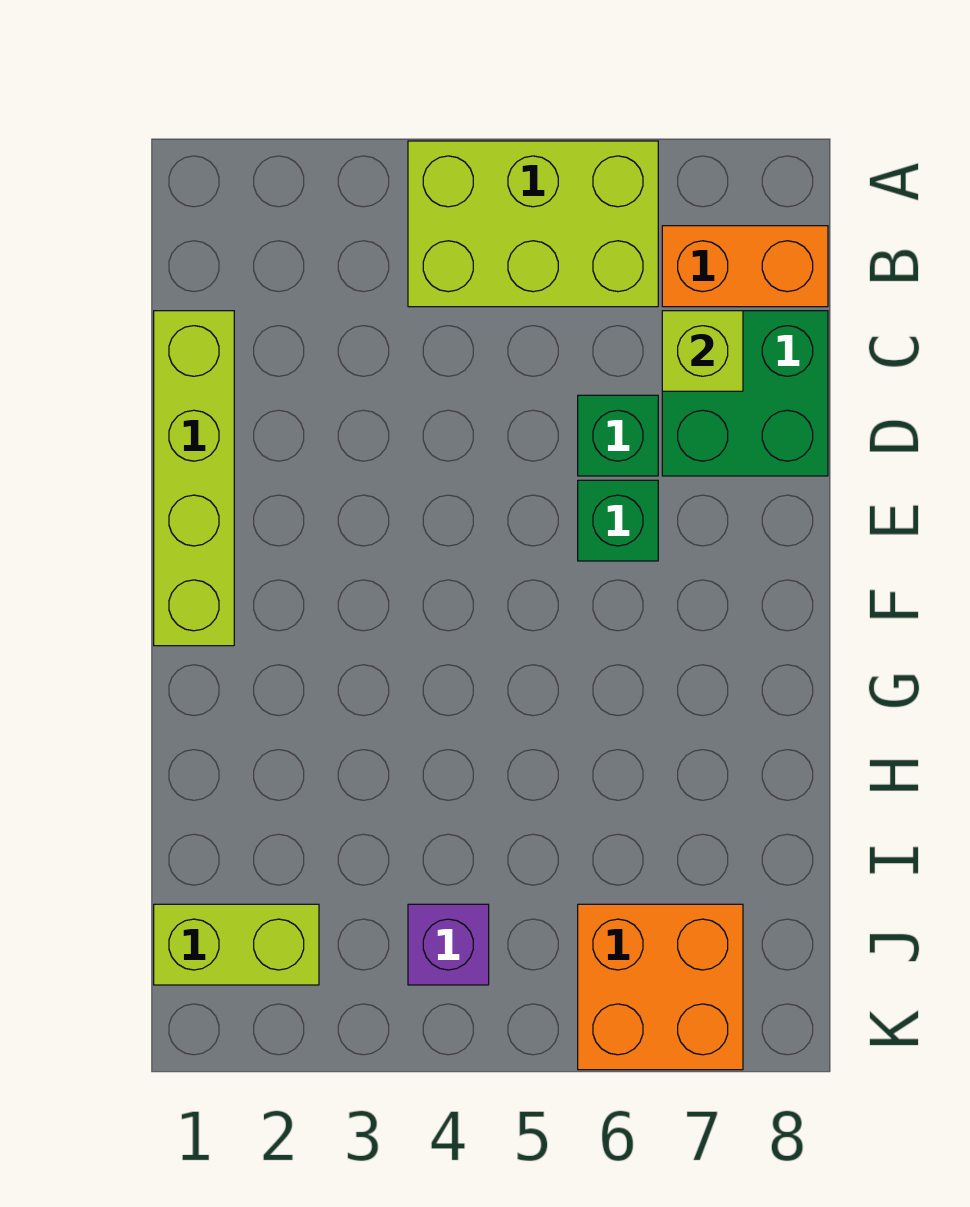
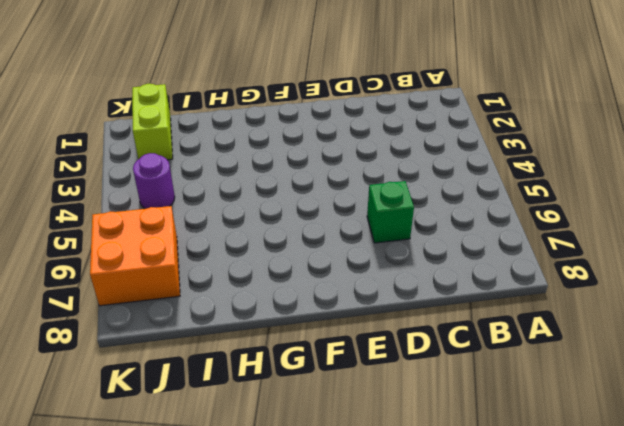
purple round brick J4 level 1 -> purple brick J4 level 1
none -> lime brick A4:B6 level 1
none -> orange brick B7:B8 level 1

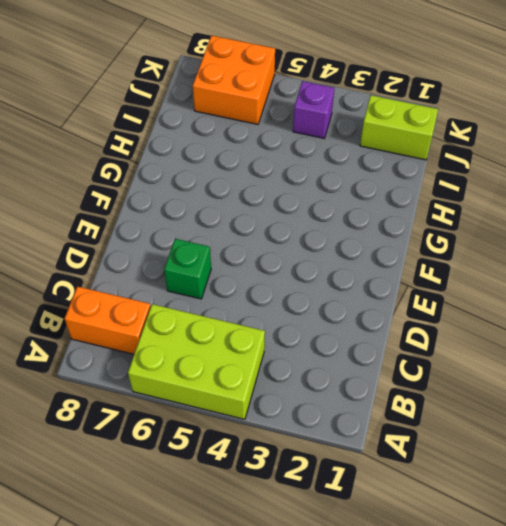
none -> lime brick C1:F1 level 1
none -> green brick C7:D8 level 1

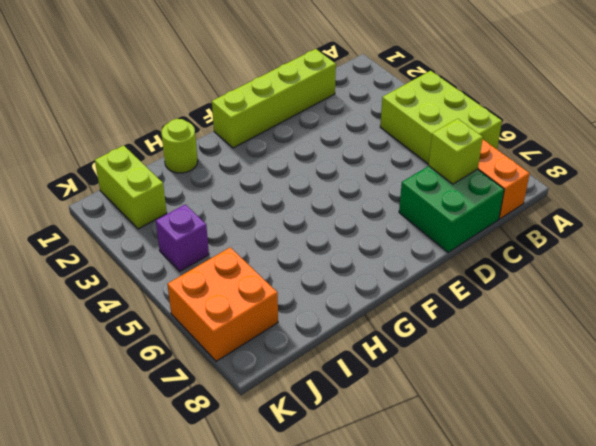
lime round brick H1 level 1 -> none
none -> green brick D6 level 1
none -> green brick E6 level 1

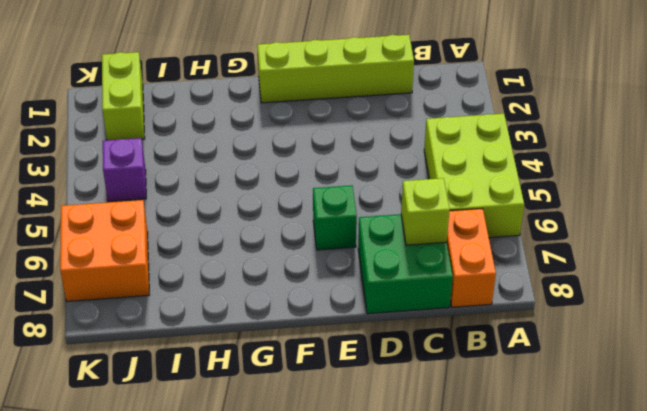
none -> green brick D6 level 1

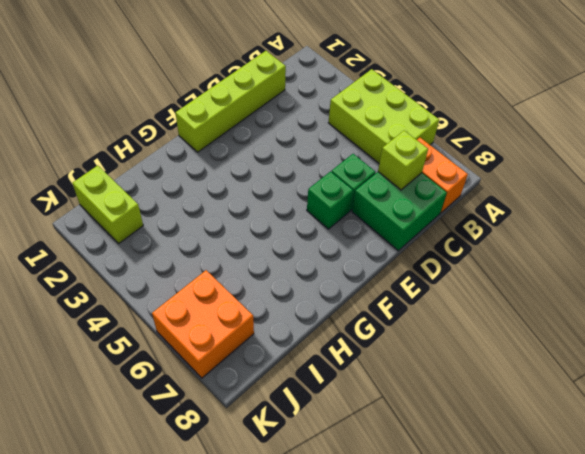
none -> purple brick J4 level 1

